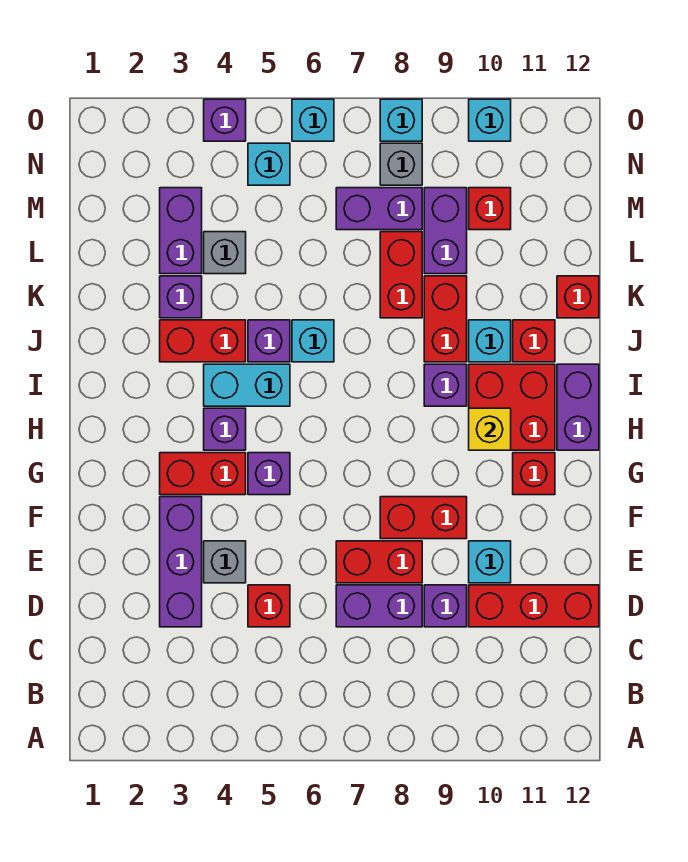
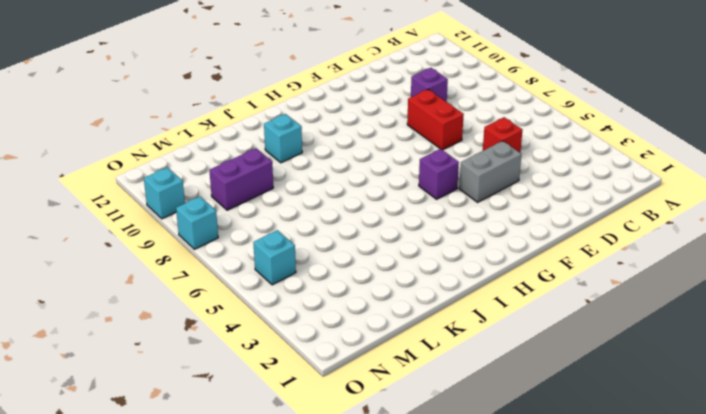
grey brick E4:F4 level 1 -> grey brick E4 level 1
none -> purple brick D3:F3 level 1
none -> purple brick D7:D8 level 1
none -> red brick D10:D12 level 1
none -> cyan brick E10 level 1

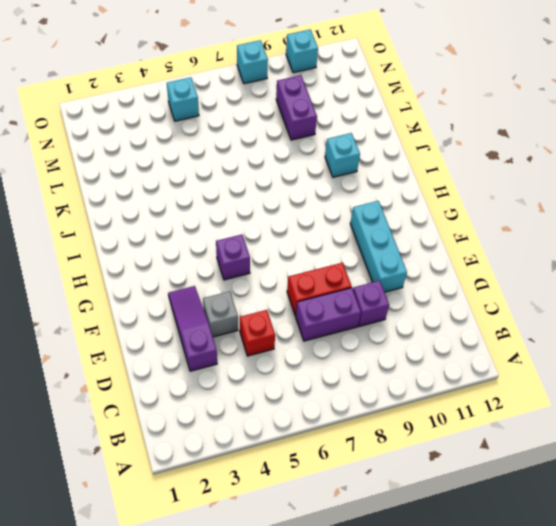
purple slope D3:F3 level 1 top D -> purple brick D3:F3 level 1
cyan brick E10:G10 level 1 -> cyan brick E10 level 1
none -> red brick D10:D12 level 1
none -> red brick F8:F9 level 1
none -> red brick G3:G4 level 1
none -> red brick G11 level 1

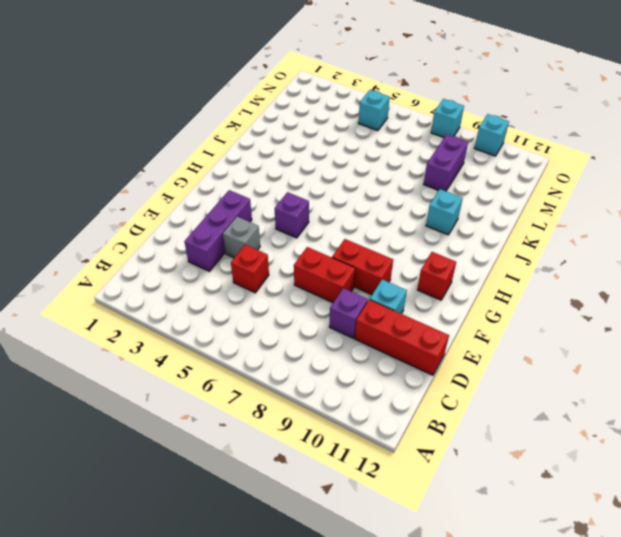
none -> purple brick D7:D8 level 1
none -> red brick G3:G4 level 1
none -> purple brick H4 level 1
none -> red brick H10:I11 level 1

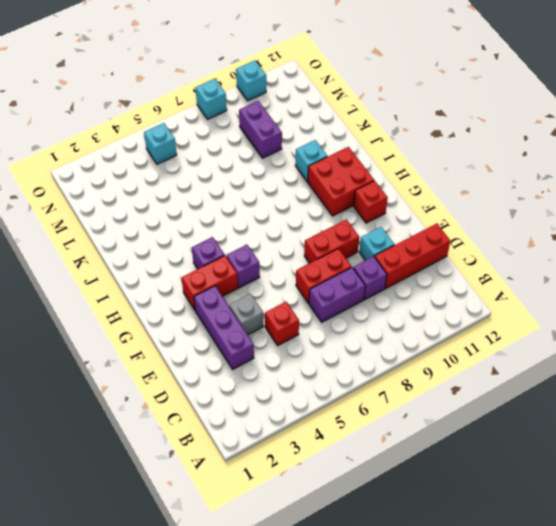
none -> purple brick H12:I12 level 1
none -> cyan brick I4:I5 level 1
none -> purple brick I9 level 1
none -> red brick J3:J4 level 1

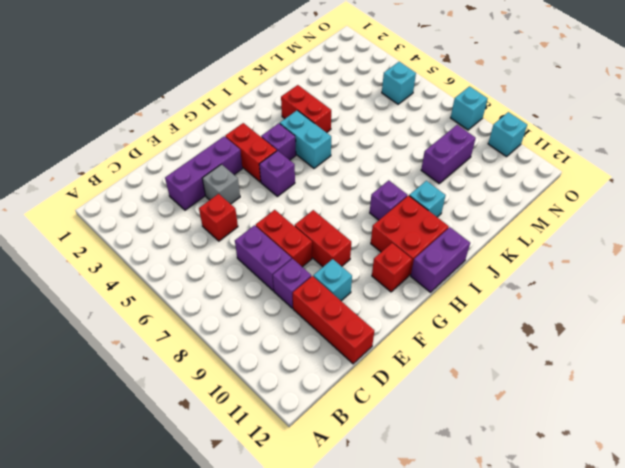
none -> purple brick J5 level 1
none -> cyan brick J6 level 1
none -> red brick J9:K9 level 1
none -> red brick J11 level 1

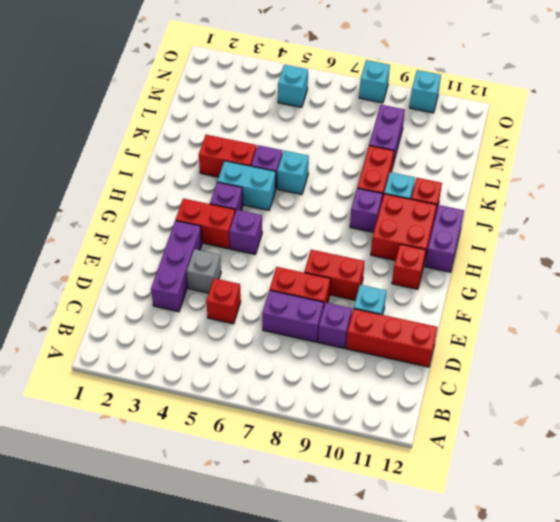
none -> purple brick K3 level 1
none -> red brick K8:L8 level 1
none -> red brick K12 level 1
none -> purple brick L3:M3 level 1

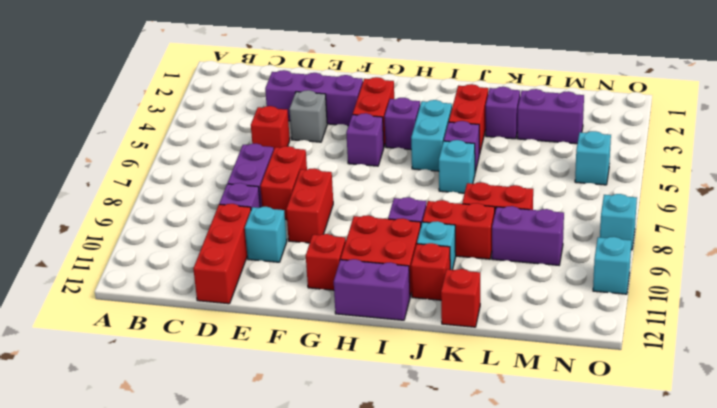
none -> grey brick L4 level 1
none -> purple brick M7:M8 level 1
none -> red brick M10 level 1
none -> grey brick N8 level 1

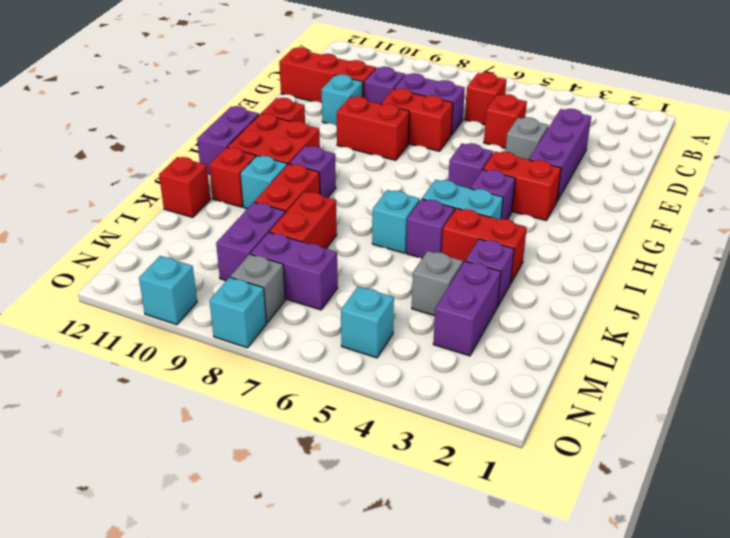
red brick C6 level 1 -> red brick M10 level 1
none -> purple brick O4 level 1
none -> cyan brick O6 level 1
none -> yellow brick H10 level 2

